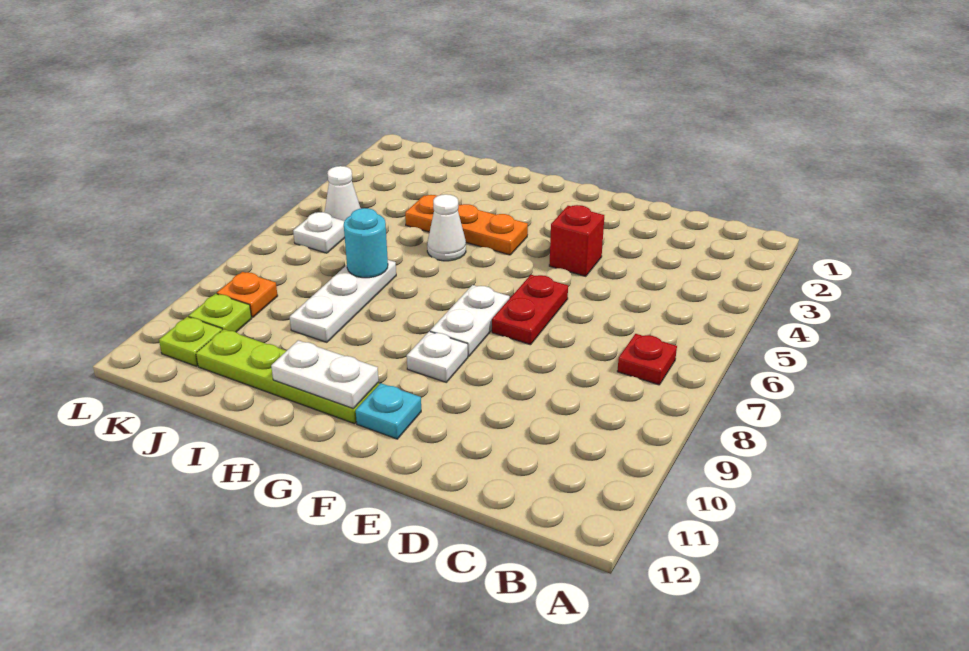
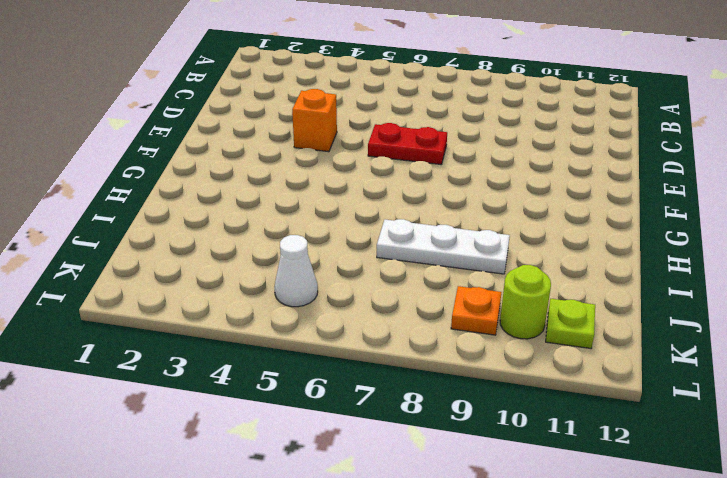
orange brick E4 level 1 -> red brick E4 level 1
lime round brick K10 level 1 -> lime plate K10 level 1
none -> red plate B7 level 1
none -> white plate F7:F8 level 1
none -> white plate F9 level 1

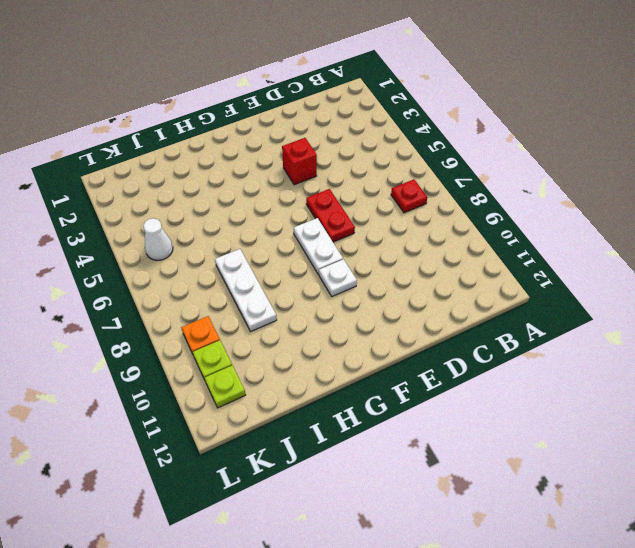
none -> cyan plate F11 level 1
none -> orange plate G4:I4 level 1
none -> lime plate G11:J11 level 1

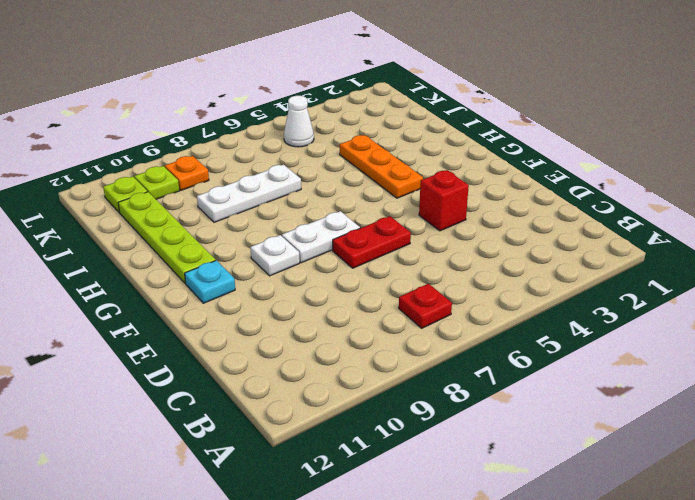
none -> white cone H5 level 1
none -> white plate K6 level 1
none -> white plate G11:H11 level 2

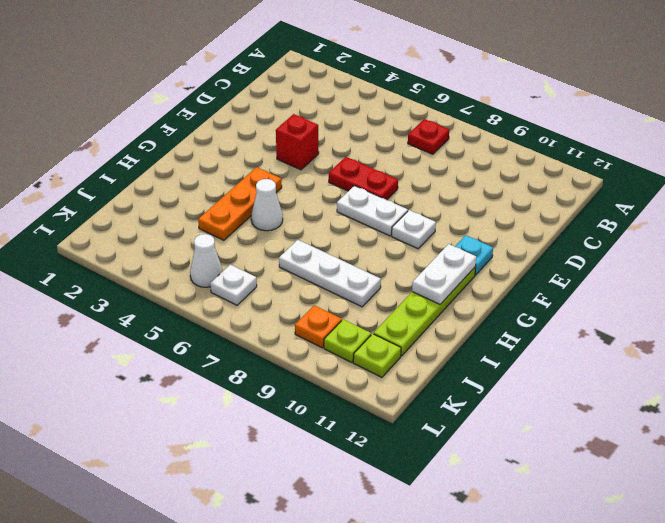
none -> cyan round brick I7 level 2

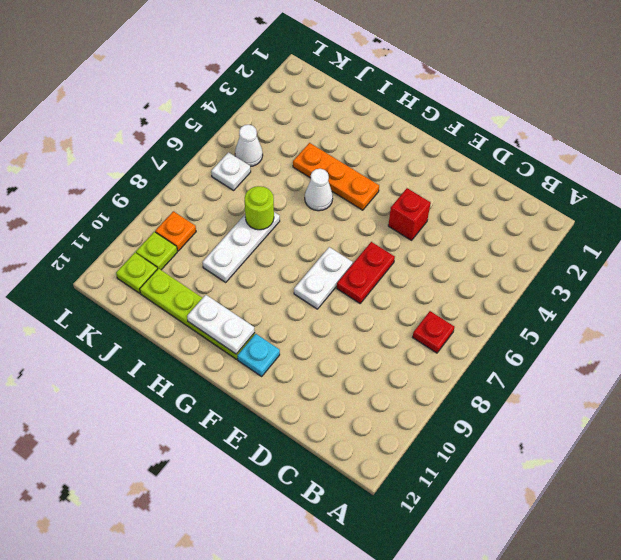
lime round brick I7 level 2 -> cyan round brick I7 level 2
none -> white plate F9 level 1

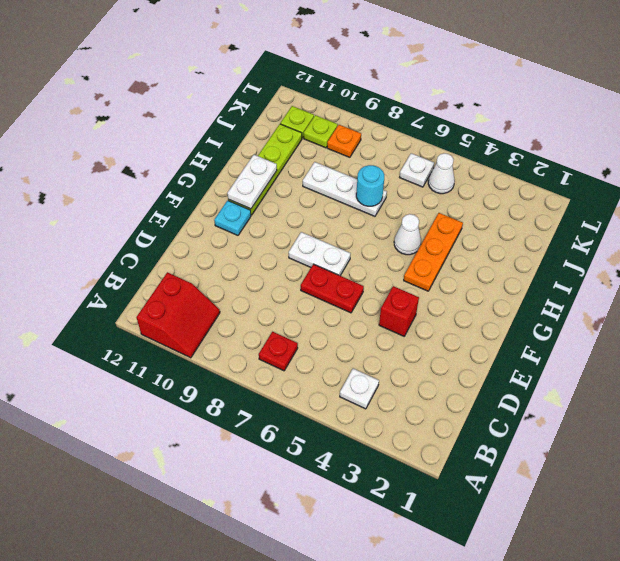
red slope A10:B11 level 1 top 11 -> none
white plate B4 level 1 -> white plate F9 level 1

